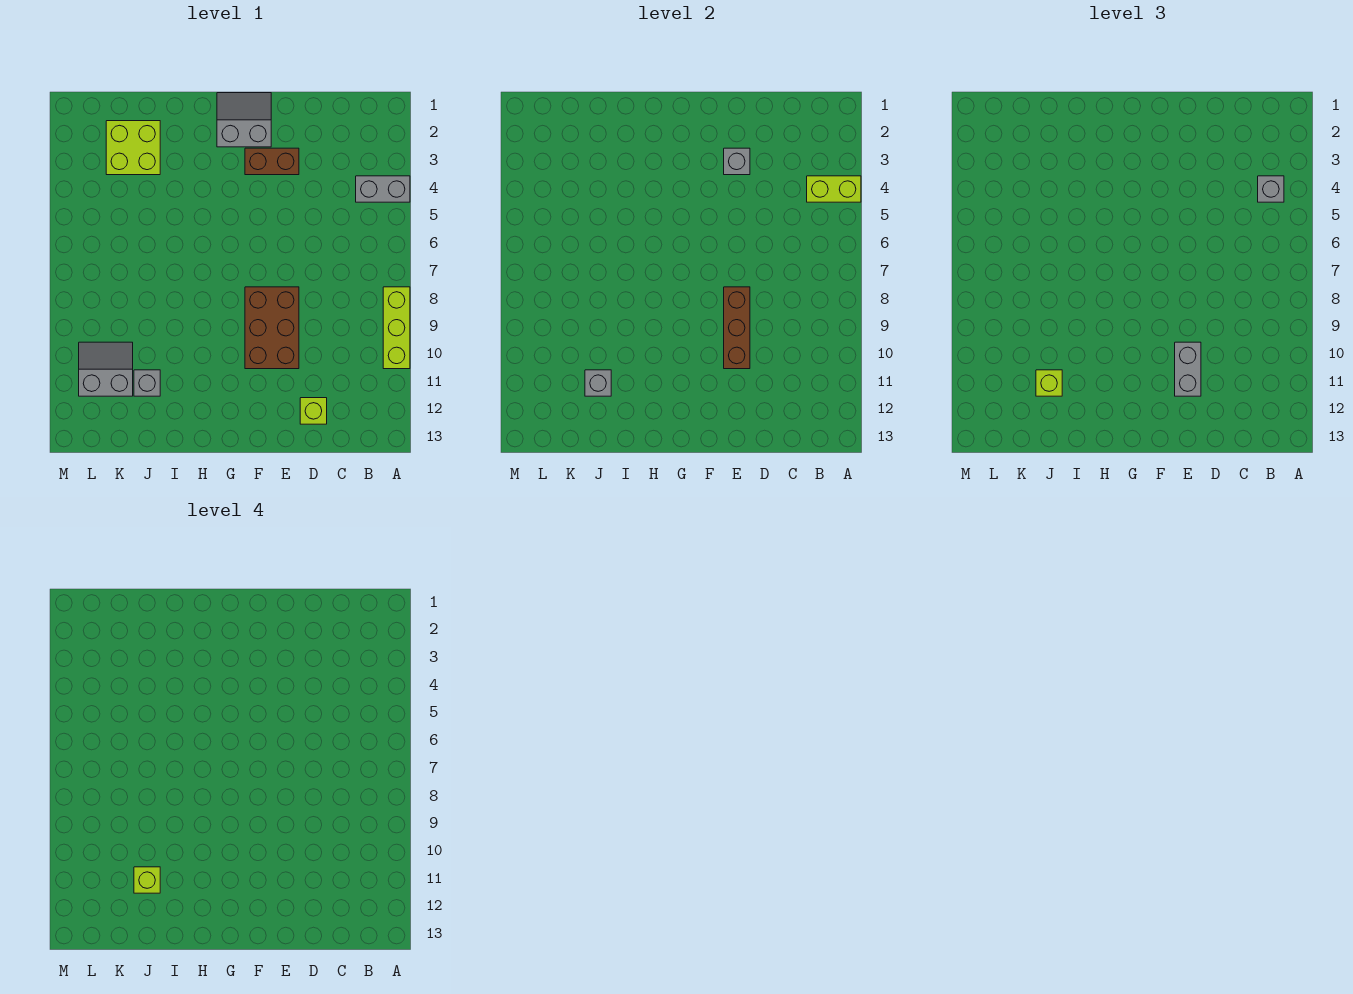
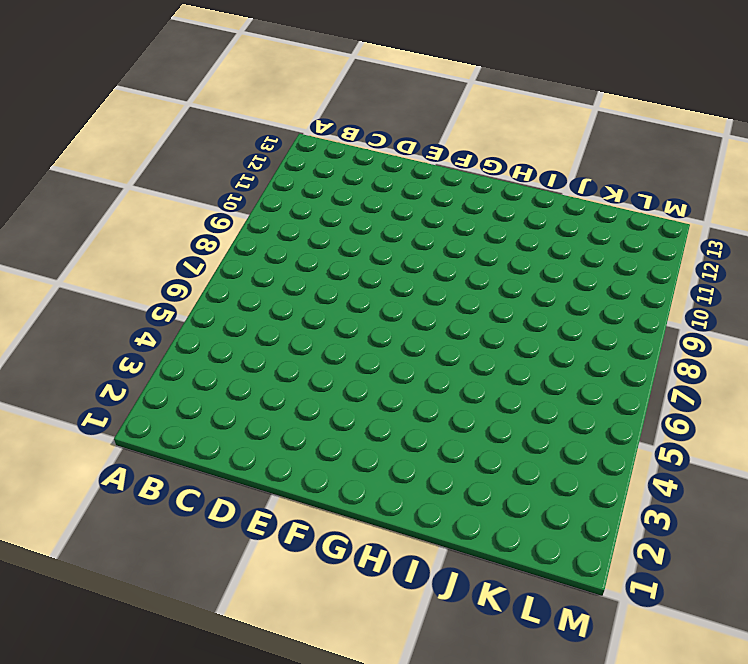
none -> grey brick A4:B4 level 1
none -> lime brick A8:A10 level 1
none -> lime brick D12 level 1

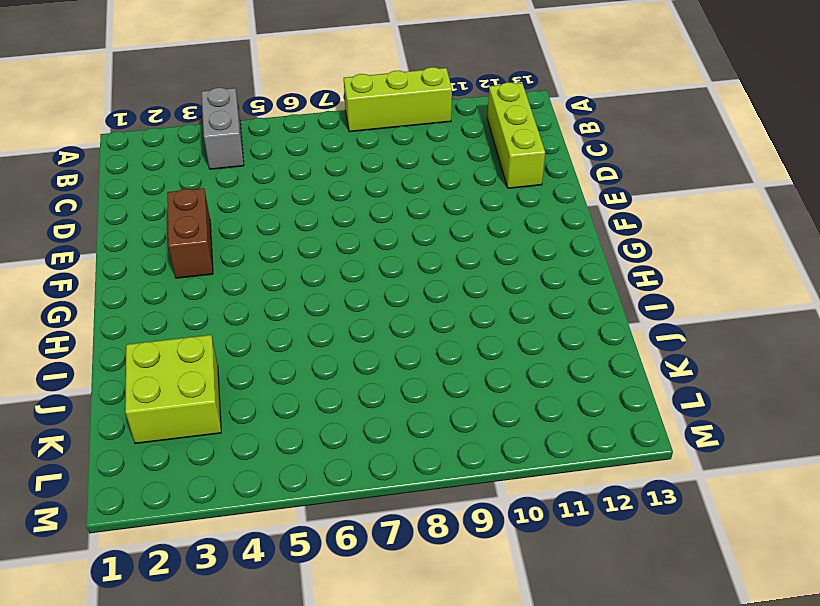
lime brick B12:D12 level 1 -> lime brick D12 level 1
none -> brown brick E8:F10 level 1
none -> grey slope F1:G2 level 1 top 2
none -> grey brick J11 level 1

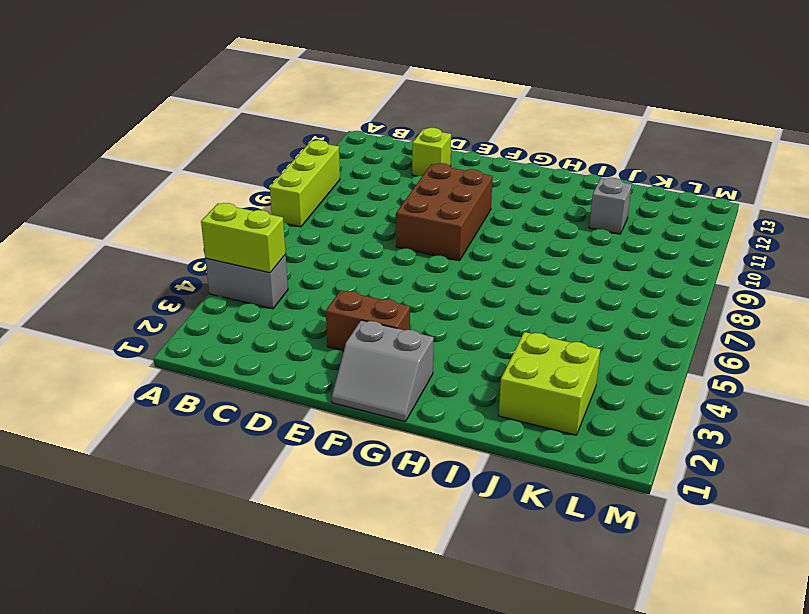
none -> grey slope K10:L11 level 1 top 11
none -> grey brick E3 level 2
none -> brown brick E8:E10 level 2

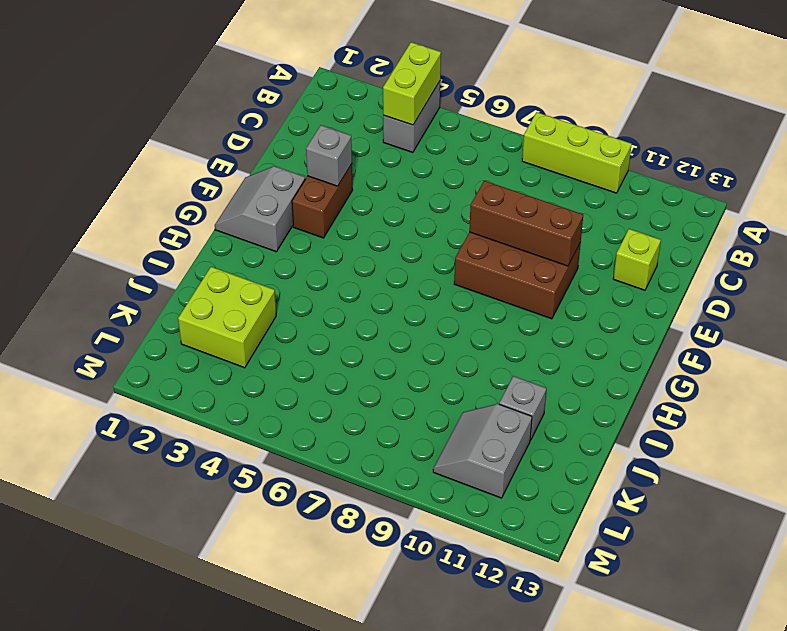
none -> grey brick J11 level 2
none -> grey brick B4 level 3
none -> grey brick E10:E11 level 3

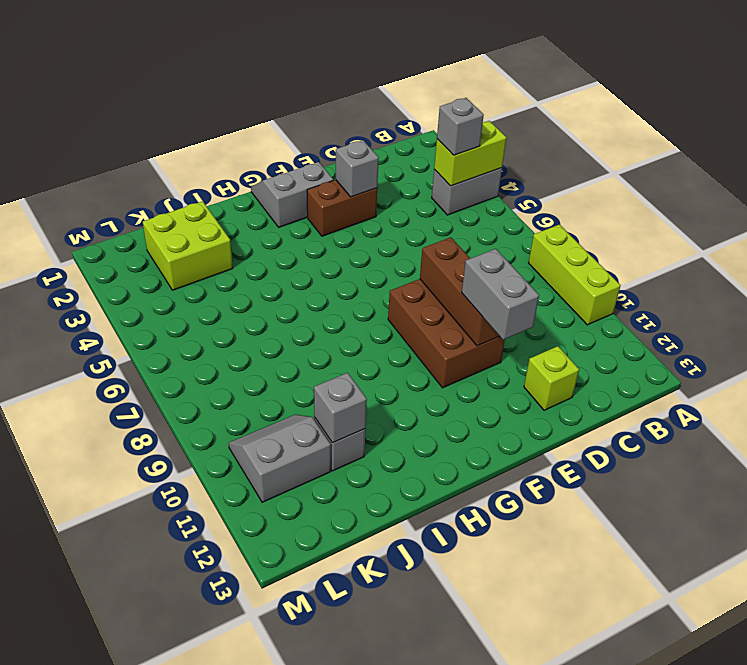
none -> lime brick J11 level 3
none -> lime brick J11 level 4

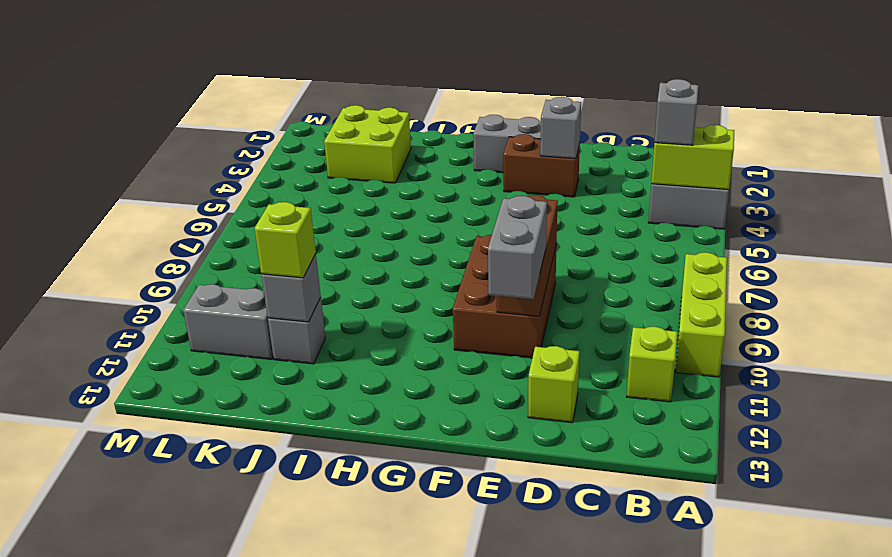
lime brick B11 level 1 -> lime brick J11 level 4

